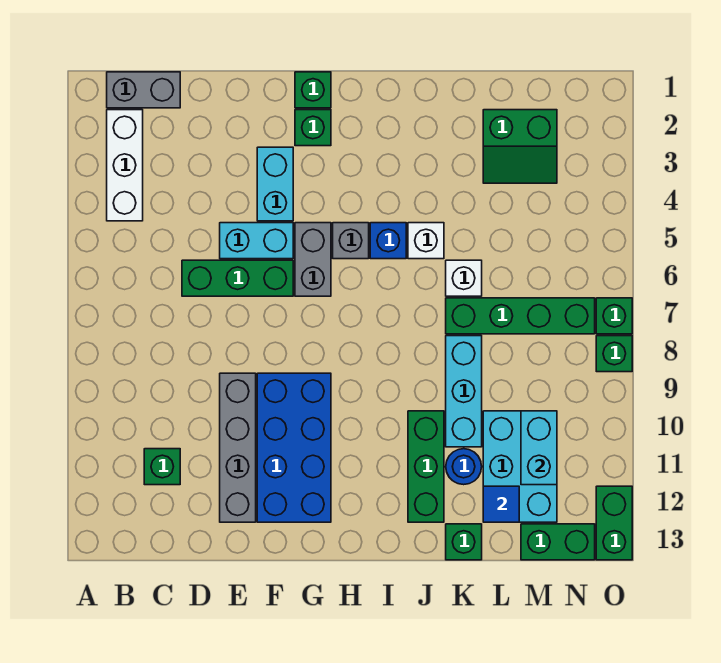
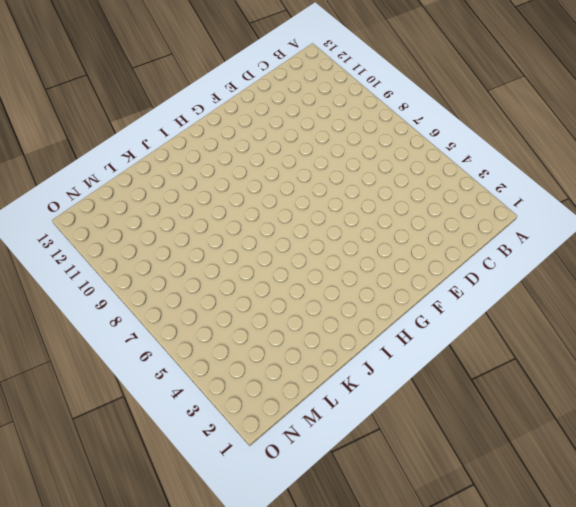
none -> grey brick B1:C1 level 1
none -> white brick B2:B4 level 1
none -> green brick C11 level 1

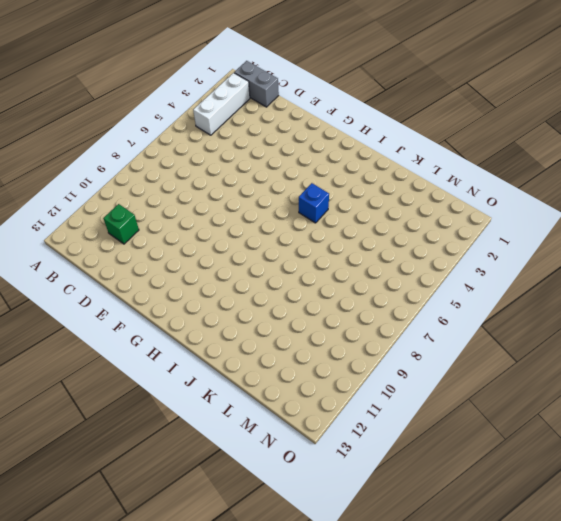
none -> green brick D6:F6 level 1
none -> cyan brick E5:F5 level 1
none -> grey brick E9:E12 level 1

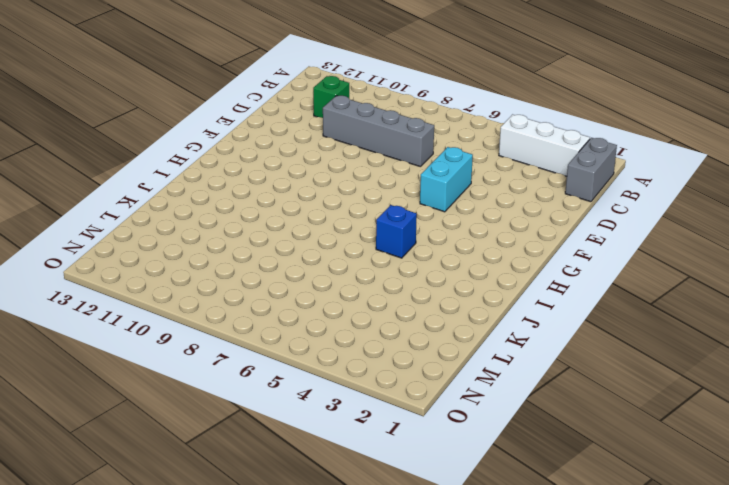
grey brick D7:D10 level 1 -> grey brick E9:E12 level 1
none -> green brick D6:F6 level 1
none -> cyan brick F3:F4 level 1
none -> blue brick F9:G12 level 1

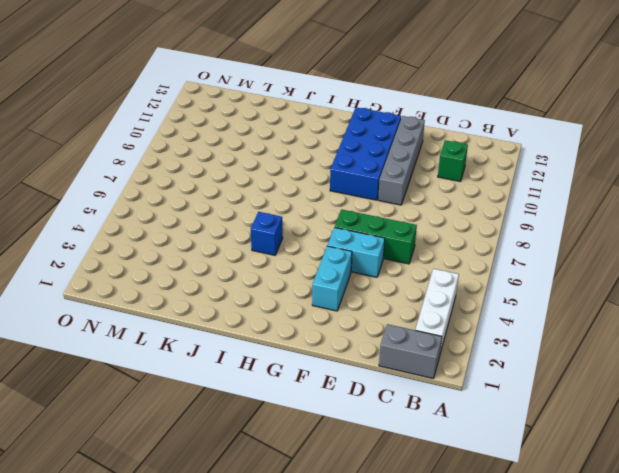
none -> green brick G1 level 1
none -> green brick G2 level 1
none -> grey brick G5:G6 level 1

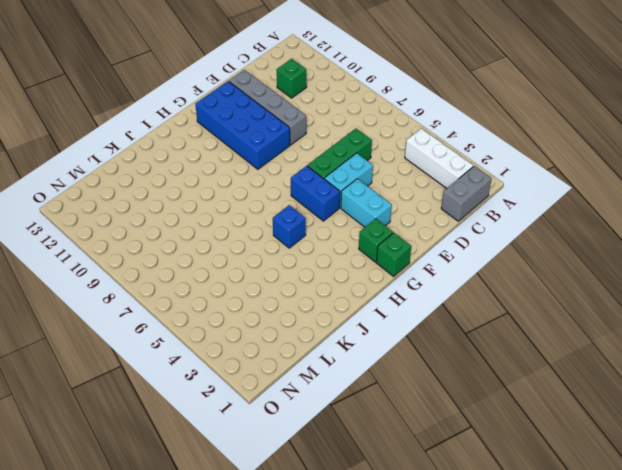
blue brick G5:G6 level 1 -> grey brick G5:G6 level 1
none -> grey brick H5 level 1
none -> white brick J5 level 1
none -> green brick J10:J12 level 1

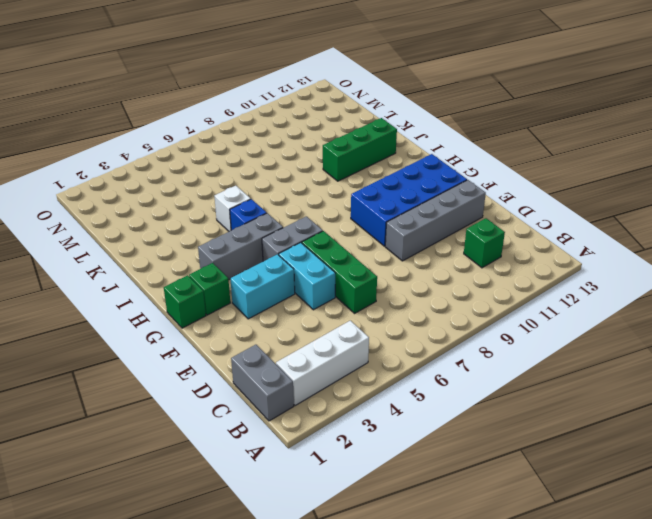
grey brick H3:H5 level 1 -> grey brick H5 level 1
none -> white brick K6 level 1
none -> green brick K7:N7 level 1
none -> cyan brick K8:K10 level 1

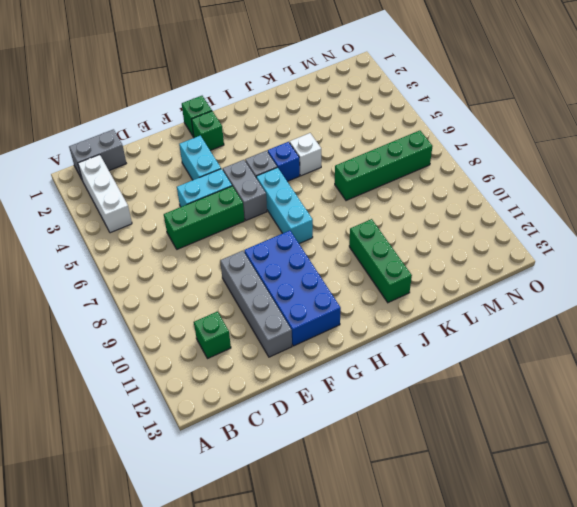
cyan brick H6:H8 level 1 -> cyan brick K8:K10 level 1
none -> white brick K6 level 1
none -> blue round brick K11 level 1
none -> green brick K13 level 1

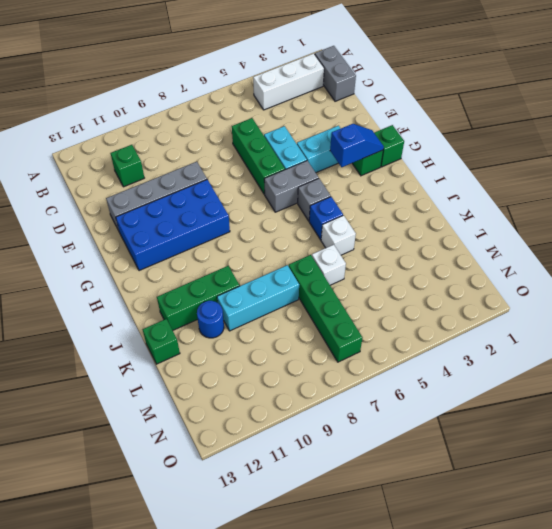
blue slope G2:G3 level 2 top 3 -> none
none -> green slope L2:M3 level 1 top 2
none -> cyan brick L10:M12 level 1
none -> green brick M13:N13 level 1

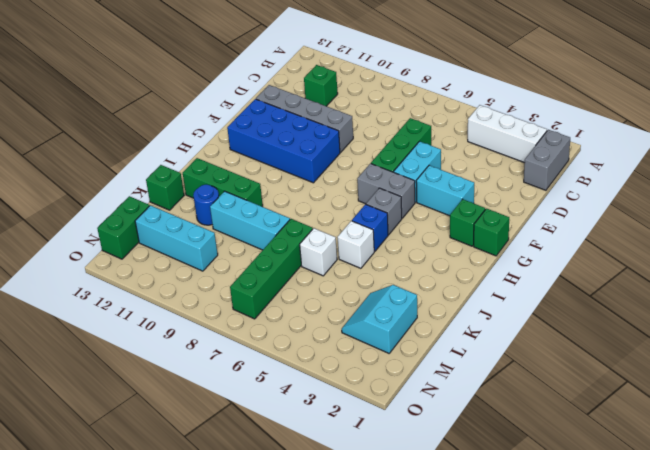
cyan slope L2:M3 level 1 top 2 -> green slope L2:M3 level 1 top 2
cyan brick M10:M12 level 1 -> cyan brick L10:M12 level 1
none -> green brick O7 level 1
none -> green brick O8 level 1
none -> green brick O12:O13 level 1

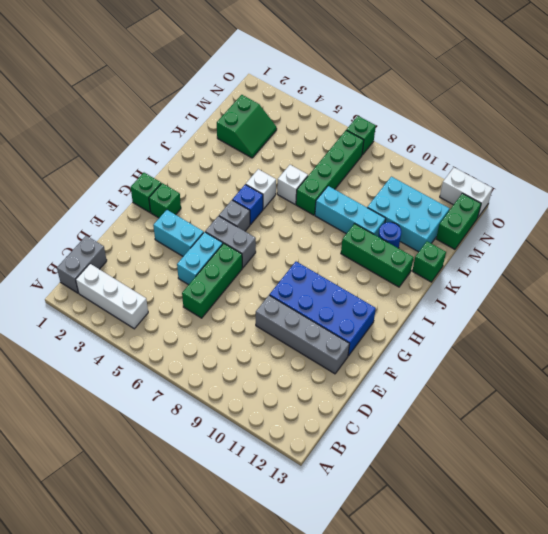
white brick O12:O13 level 1 -> green brick O12:O13 level 1
none -> green brick C11 level 1
none -> green brick O8 level 1
none -> blue tile L12 level 2

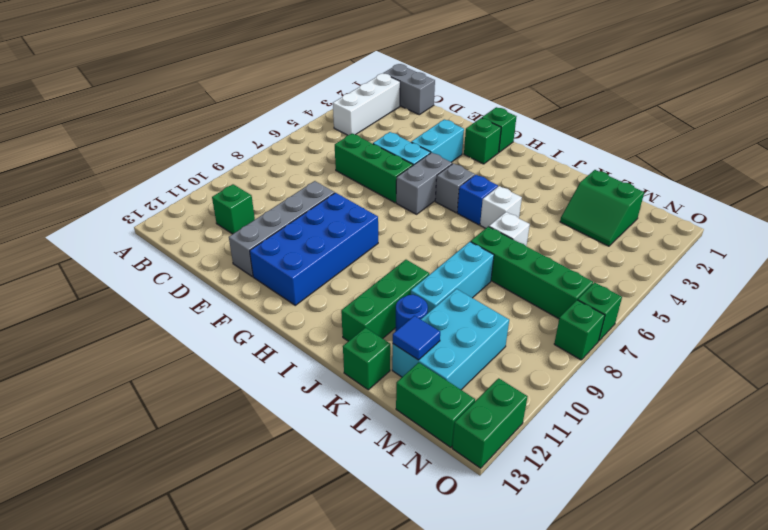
none -> cyan brick M10:M11 level 2

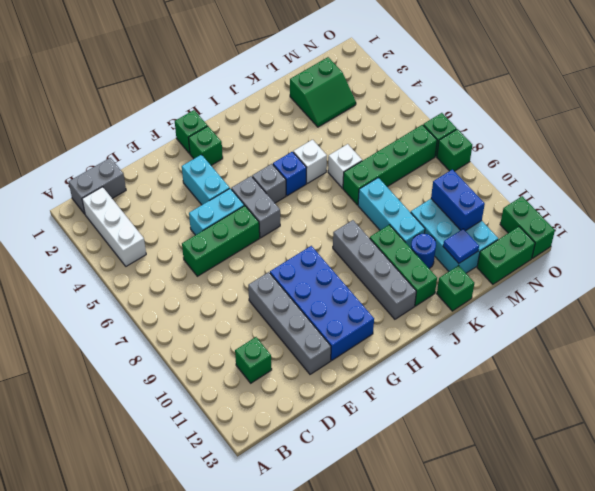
grey brick I9:I12 level 1 -> none
blue brick M10:M11 level 2 -> cyan brick M10:M11 level 2

